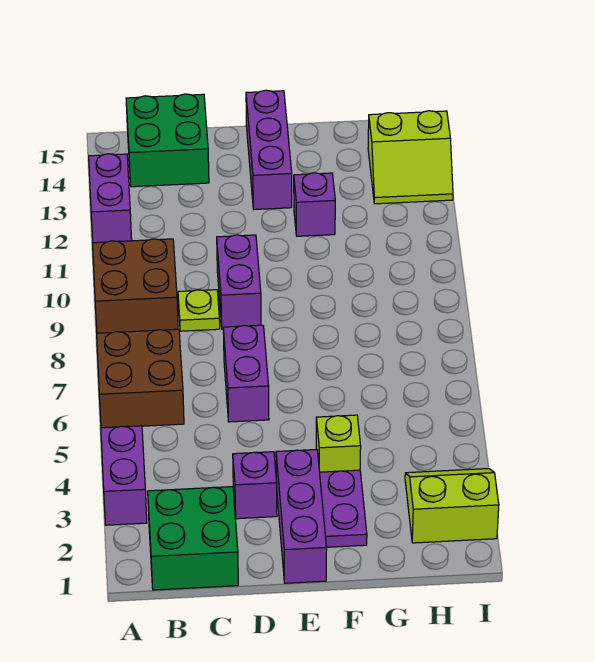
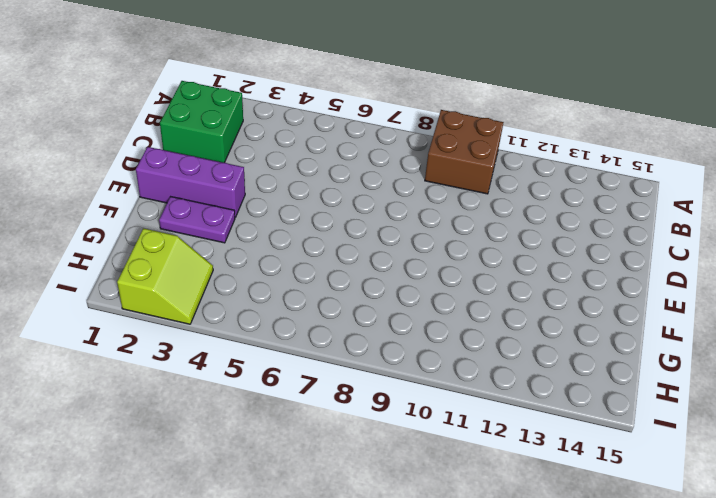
none -> purple brick A3:A4 level 1
none -> brown brick A6:B7 level 1
none -> purple brick A12:A13 level 1

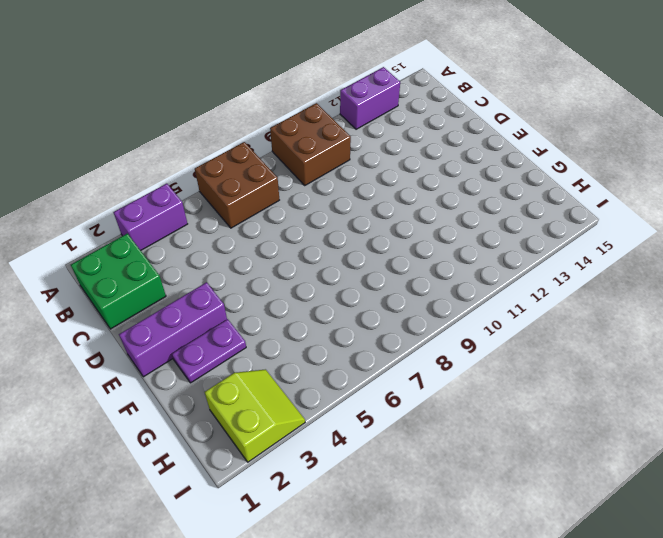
none -> green brick B14:C15 level 1
none -> lime plate C9 level 1
none -> purple brick D3 level 1

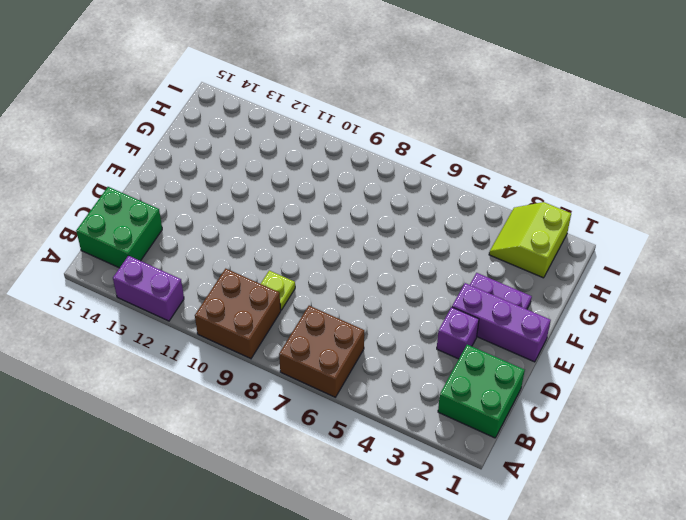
none -> purple brick A3:A4 level 1
none -> purple brick D6:D7 level 1
none -> purple brick D9:D10 level 1

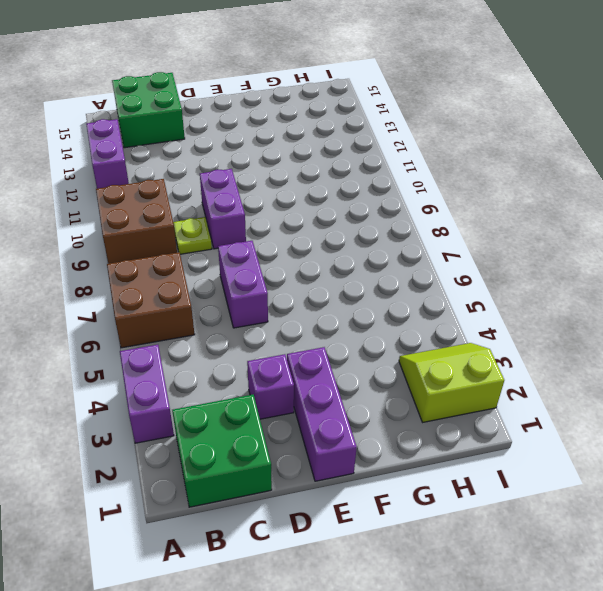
none -> purple brick E13:E15 level 1
none -> purple plate F2:F3 level 1
none -> lime brick F4 level 1

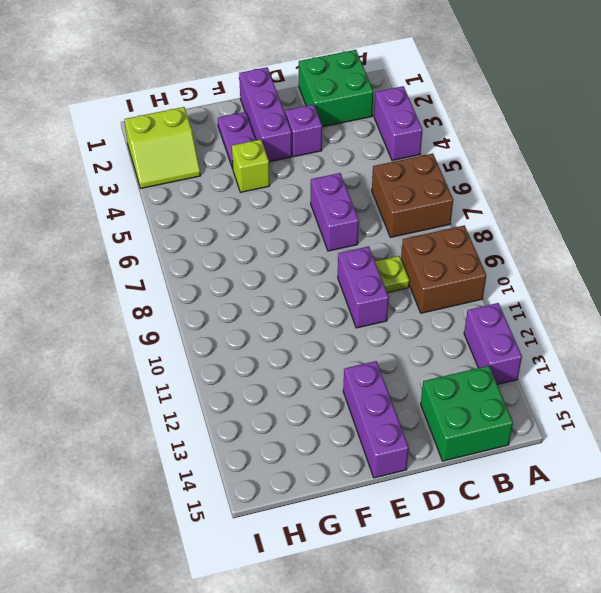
none -> purple brick F12 level 1
none -> lime slope H13:I14 level 1 top 14

